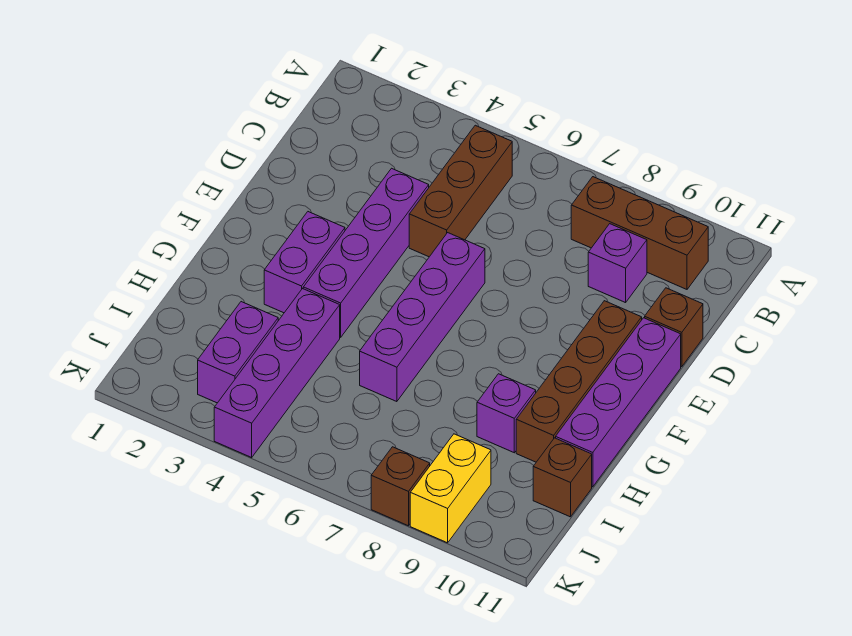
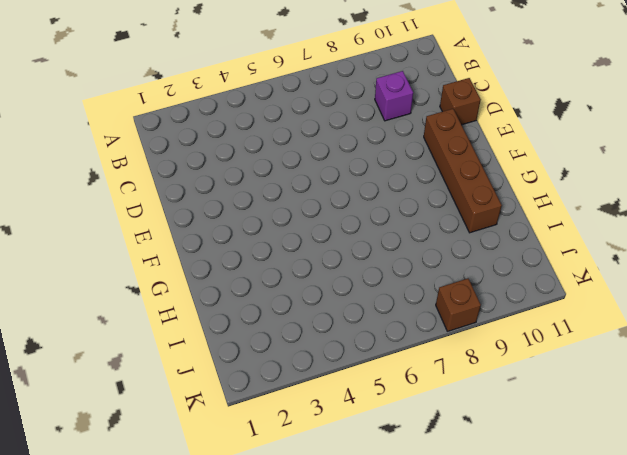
none -> brown brick B5:D5 level 1
none -> brown brick B8:B10 level 1
none -> purple brick D4:G4 level 1

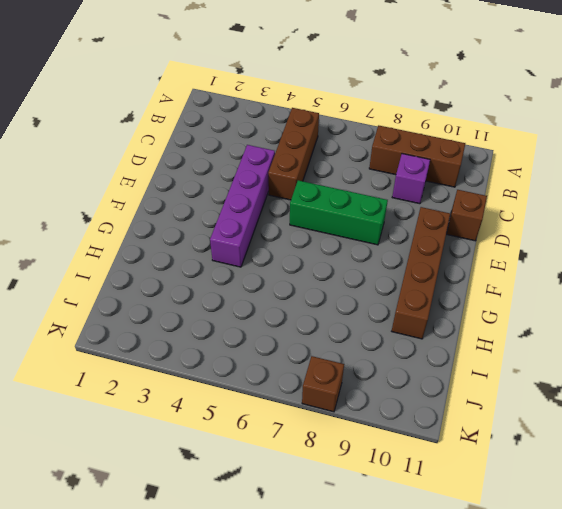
green brick E6:E8 level 1 -> purple brick E6:H6 level 1
none -> purple brick E11:H11 level 1
none -> purple brick F3:G3 level 1
none -> purple brick H4:K4 level 1

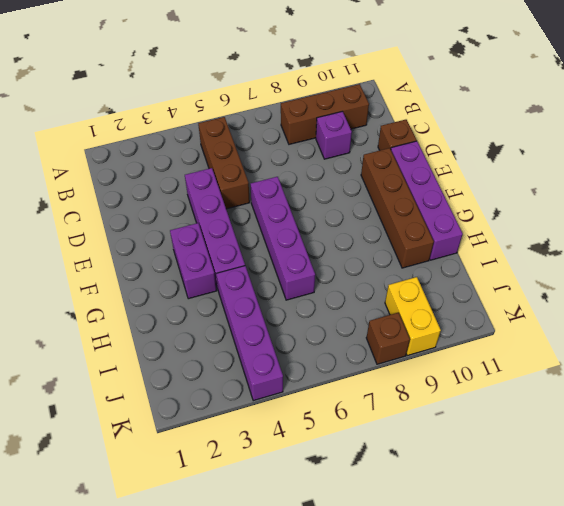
none -> purple brick H9 level 1
none -> purple brick I3:J3 level 1
none -> brown brick I11 level 1

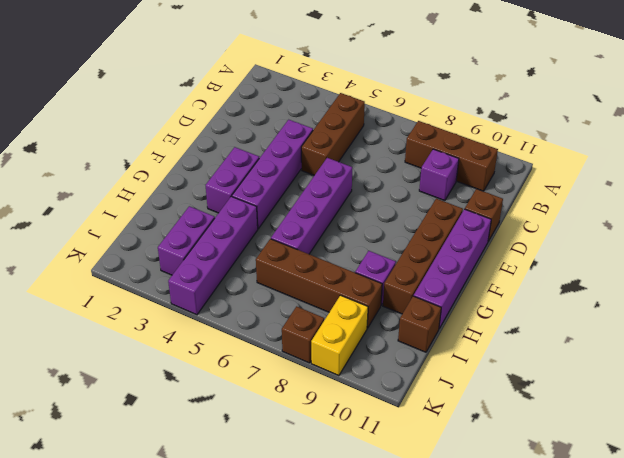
brown brick I6:I9 level 1 -> none

